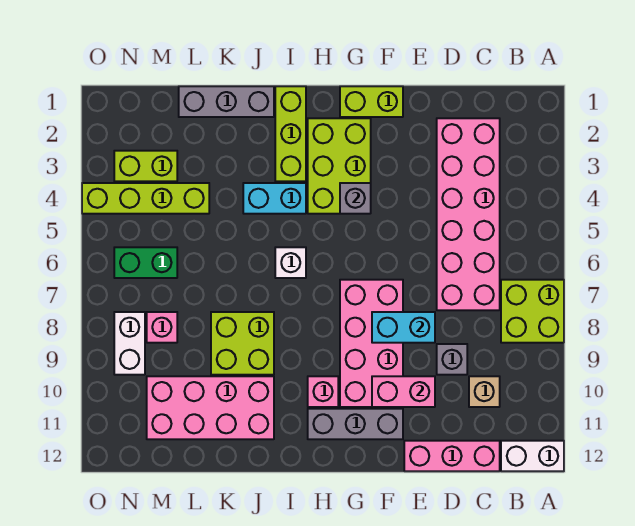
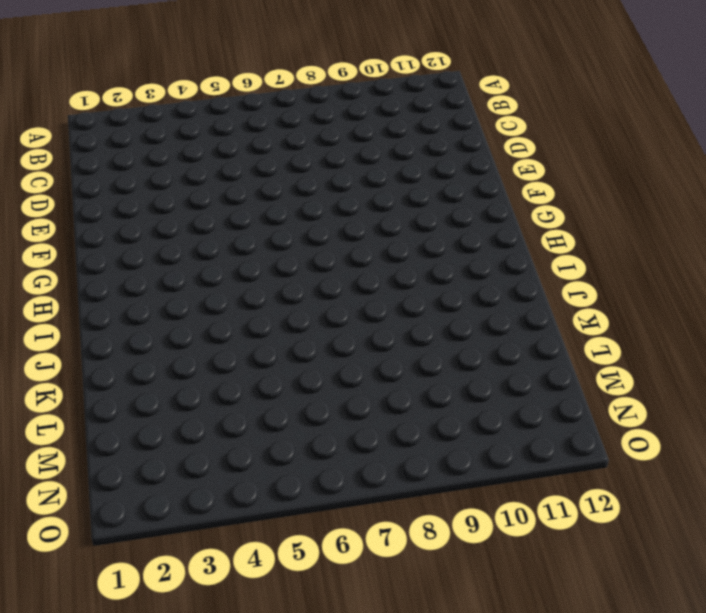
none -> lime brick A7:B8 level 1
none -> white brick A12:B12 level 1
none -> pink brick C2:D7 level 1

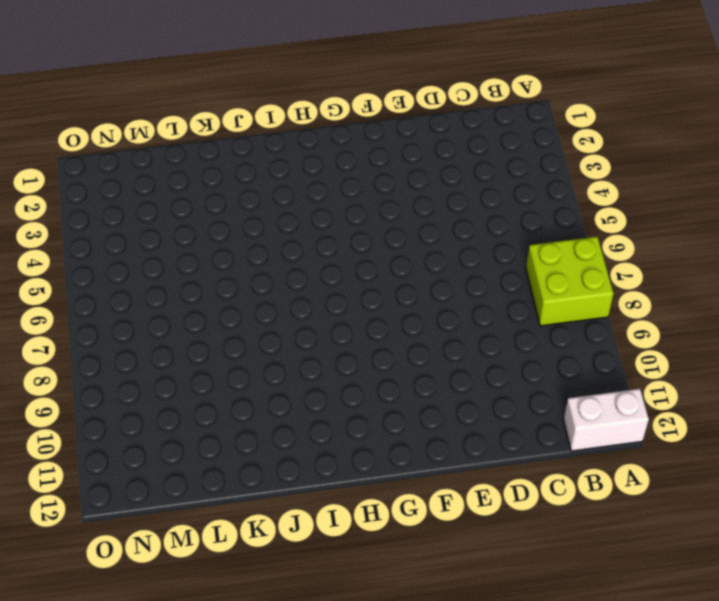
none -> pink brick C2:D7 level 1
none -> tan brick C10 level 1
none -> pink brick C12:E12 level 1

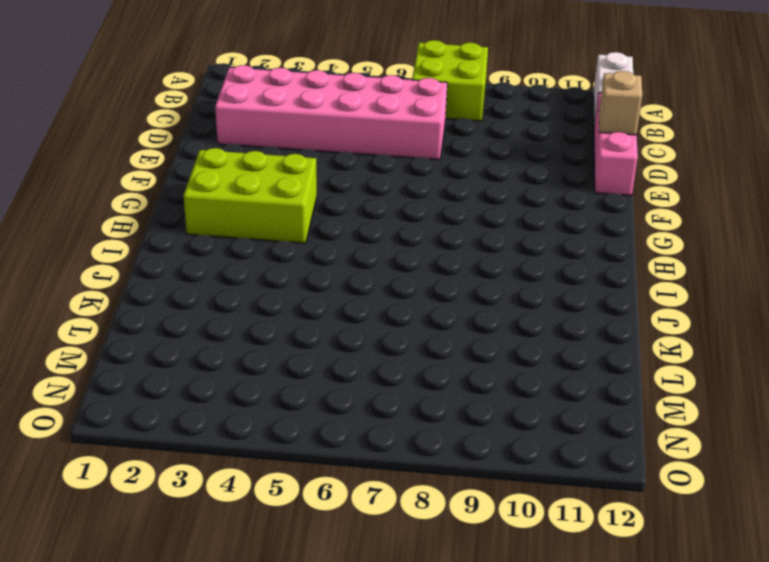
tan brick D12 level 2 -> tan brick C10 level 1
none -> grey brick D9 level 1
none -> lime brick F1:G1 level 1
none -> pink brick F7:G10 level 1

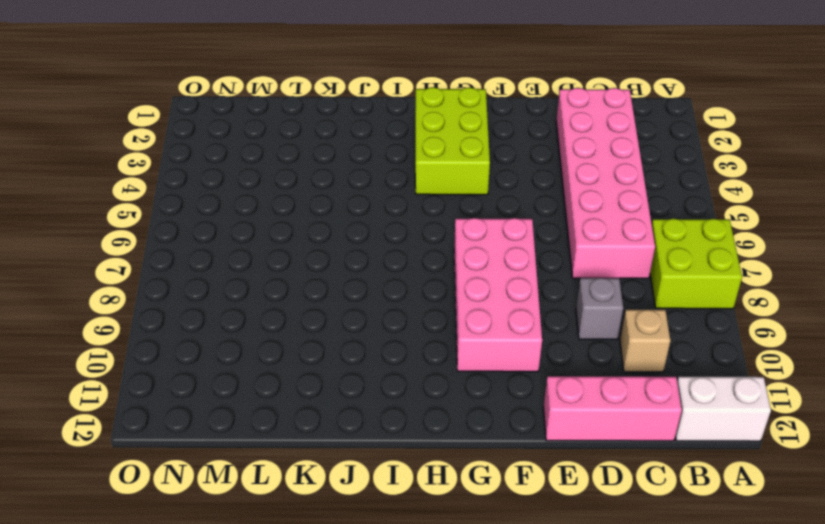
none -> lime brick F1:G1 level 1
none -> grey brick F11:H11 level 1
none -> pink brick H10 level 1

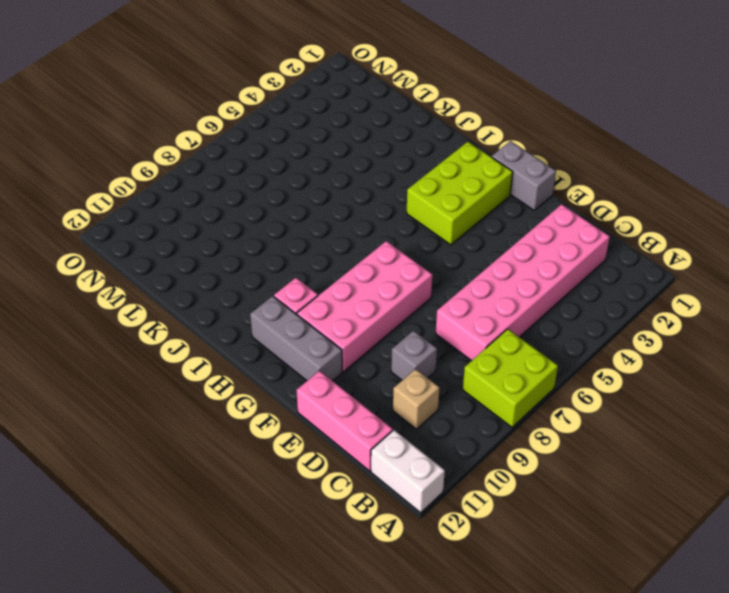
grey brick F1:G1 level 1 -> lime brick F1:G1 level 1
none -> lime brick I1:I3 level 1
none -> cyan brick I4:J4 level 1
none -> white brick I6 level 1

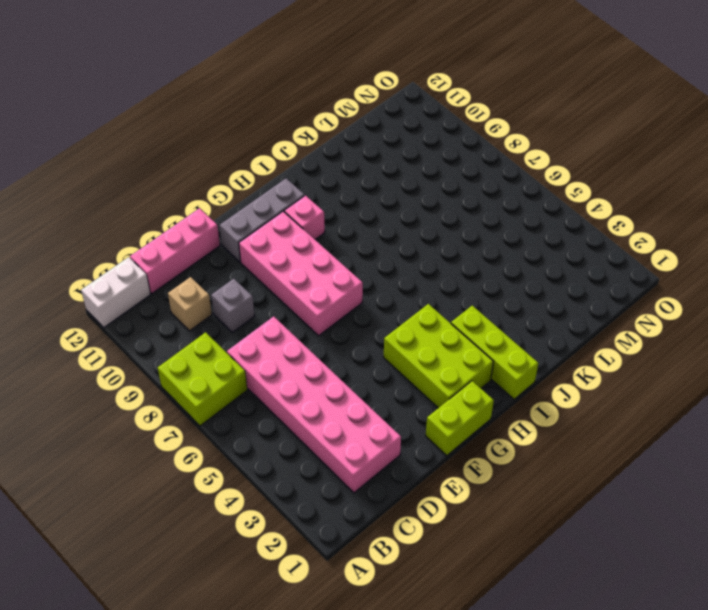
none -> cyan brick I4:J4 level 1
none -> white brick I6 level 1
none -> grey brick J1:L1 level 1

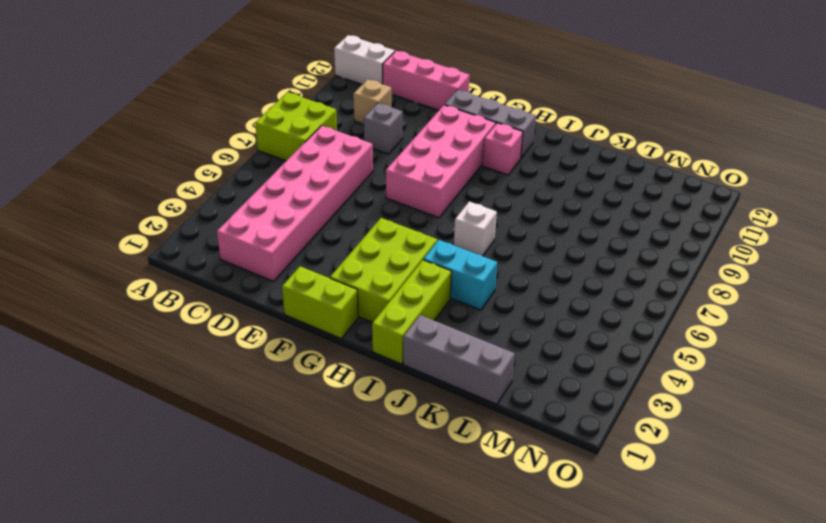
none -> lime brick J8:K9 level 1
none -> pink brick J10:M11 level 1
none -> lime brick L4:O4 level 1

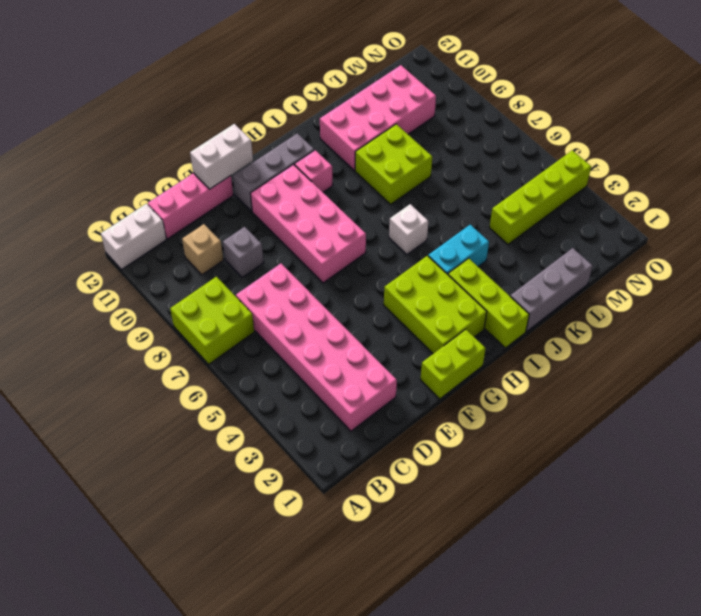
white brick E12:F12 level 2 -> white brick N8:N9 level 1
none -> lime brick M3:N3 level 1
none -> green brick M6:N6 level 1
none -> pink brick M8 level 1

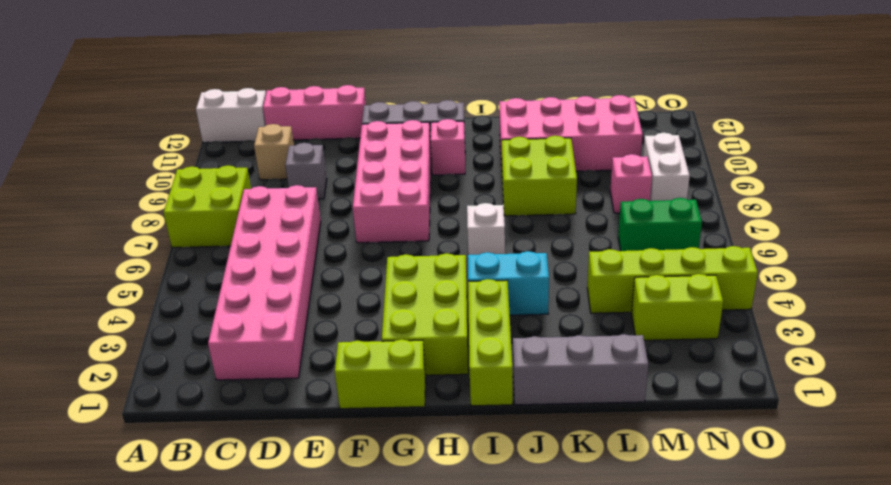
none -> cyan brick E8:F8 level 2
none -> pink brick E10:F10 level 2
none -> grey brick G4 level 2

